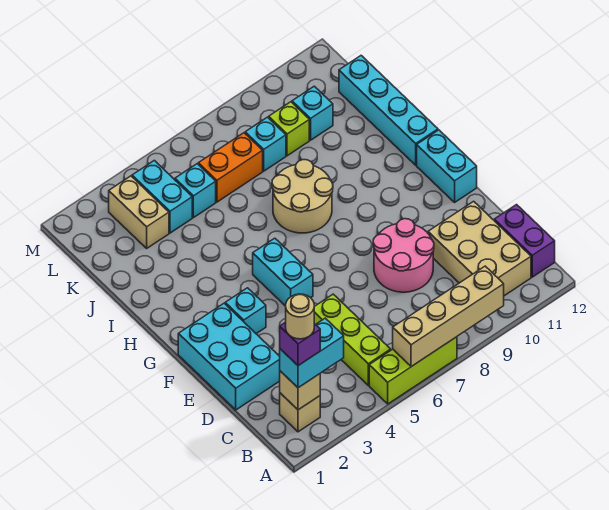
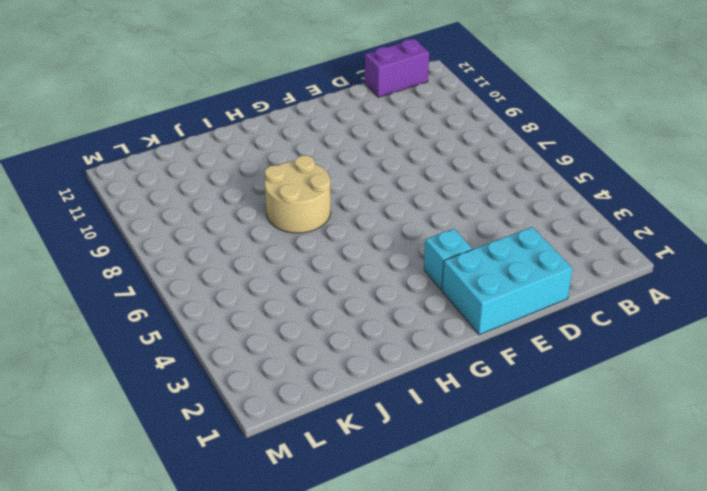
none -> lime brick A5:A7 level 1
none -> tan brick B2 level 1
none -> lime brick B5:D5 level 1

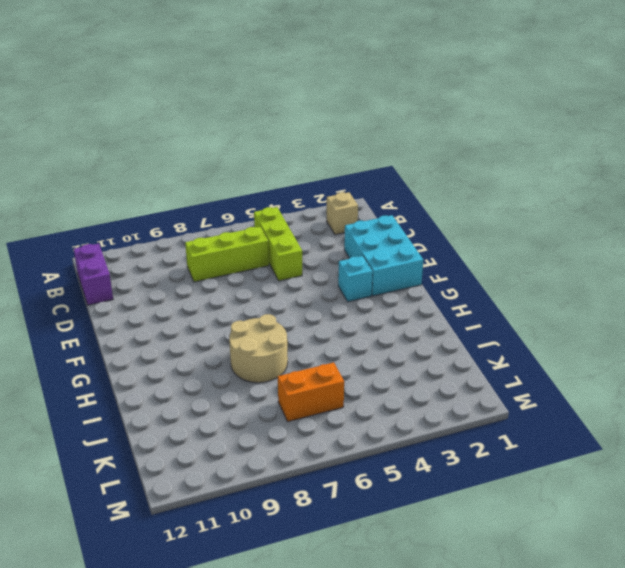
lime brick C6:C8 level 1 -> lime brick A5:A7 level 1
none -> tan brick B10:D11 level 1
none -> pink round brick D8:E9 level 1
none -> cyan brick F5:G5 level 1

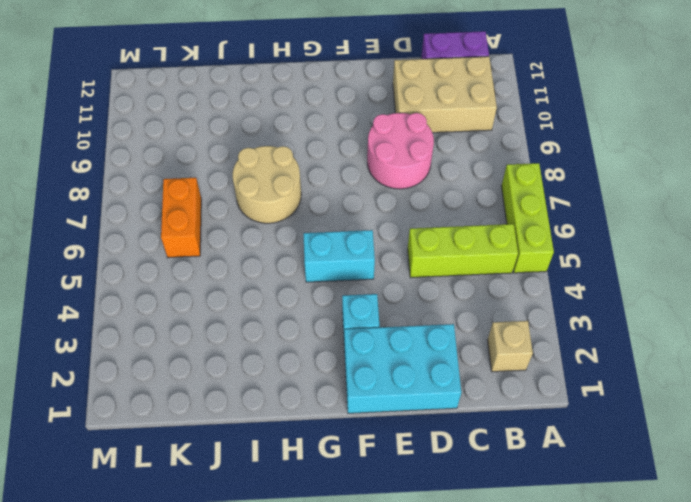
none -> cyan brick F12:G12 level 1
none -> cyan brick H12:K12 level 1
none -> tan brick K3:L3 level 1

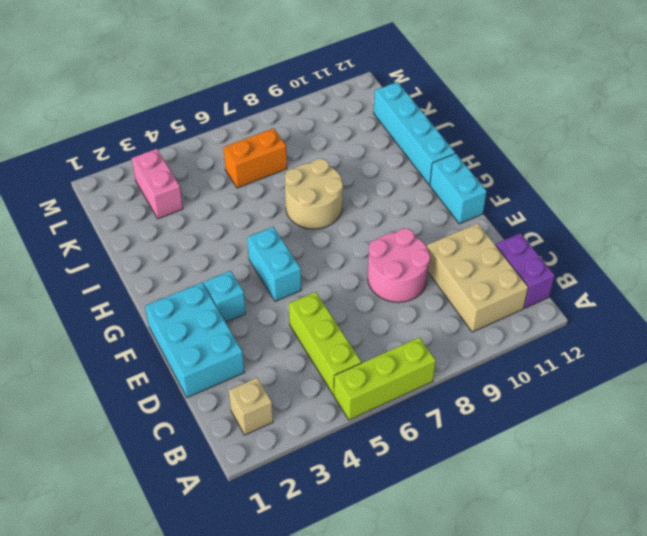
pink brick K3:L3 level 1 -> tan brick K3:L3 level 1
none -> cyan brick K4:L4 level 1
none -> cyan brick K5 level 1
none -> cyan brick K8 level 1

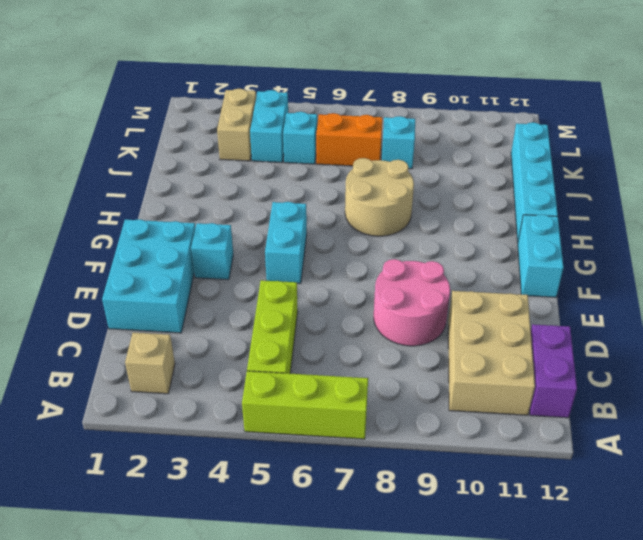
none -> lime brick K9 level 1
none -> cyan brick K10 level 1
none -> tan brick A6:A9 level 2

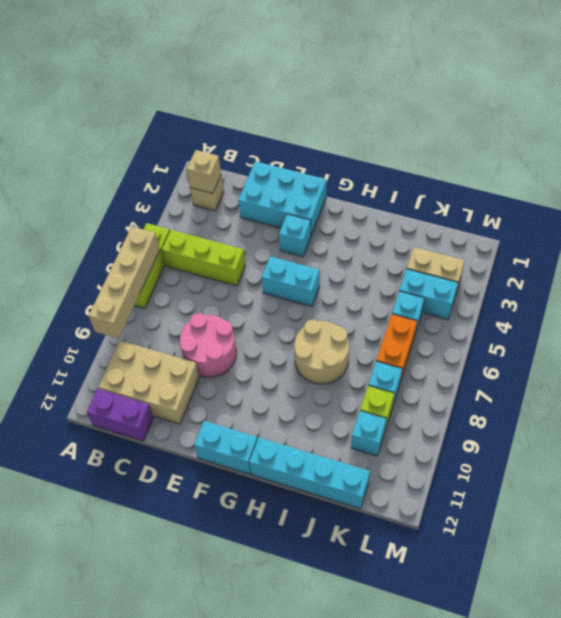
none -> cyan brick B2:B3 level 3
none -> purple brick B2 level 4
none -> tan round brick B2 level 5

